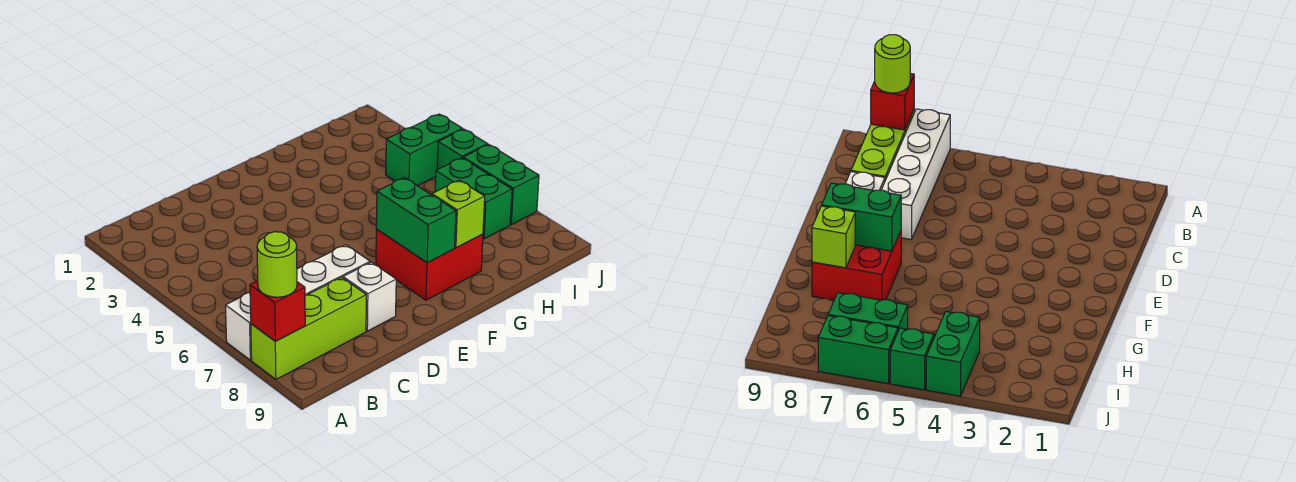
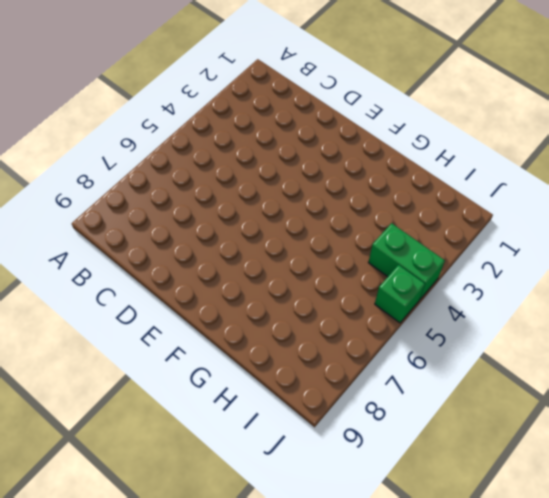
none -> white brick A7:D7 level 1
none -> lime brick A8:C8 level 1
none -> white brick D8 level 1

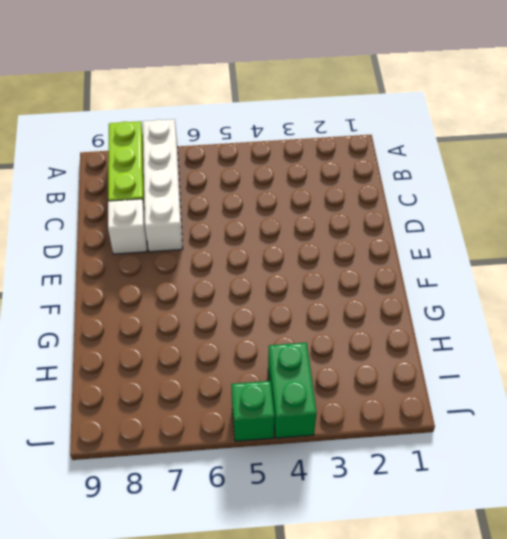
none -> red brick F7:G8 level 1
none -> green brick I6:I7 level 1
none -> green brick J6:J7 level 1

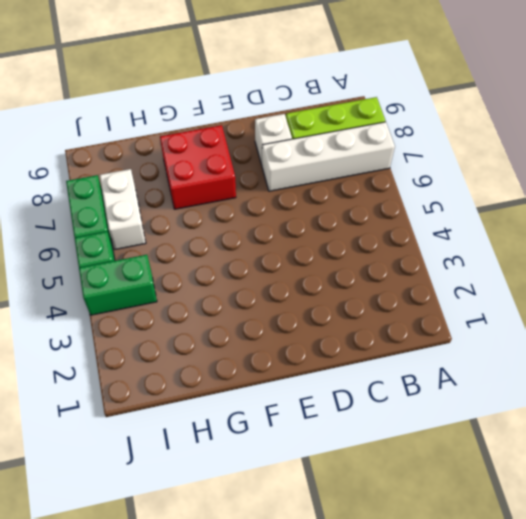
white brick I6:I7 level 1 -> green brick I6:I7 level 1
none -> red brick A8 level 2
none -> green brick F7:F8 level 2
none -> lime brick G8 level 2

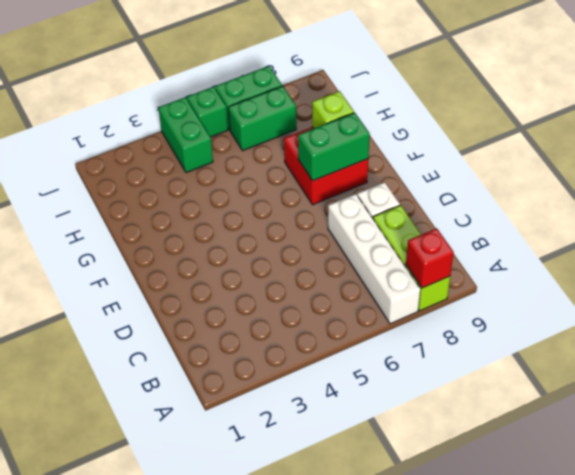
none -> lime round brick A8 level 3

